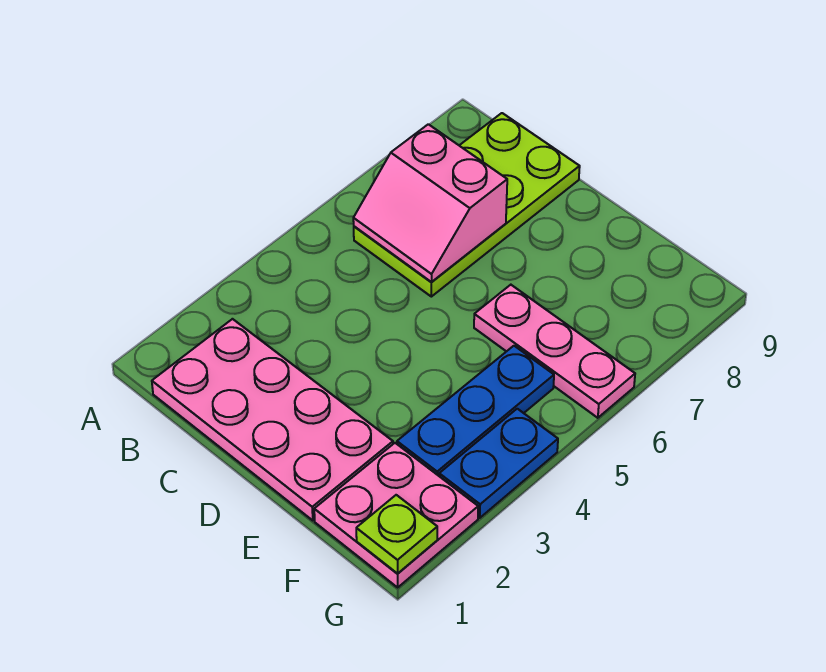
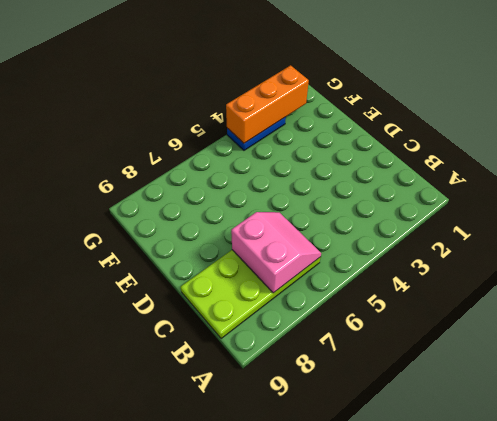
orange brick G2:G4 level 2 -> none
none -> pink plate B1:E2 level 1
none -> pink plate E6:G6 level 1

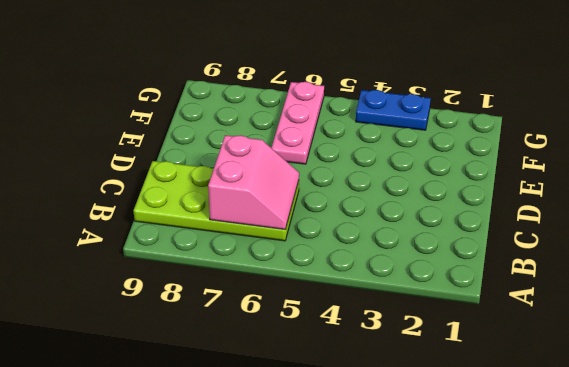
none -> pink plate B1:E2 level 1
none -> pink plate F1:G2 level 1

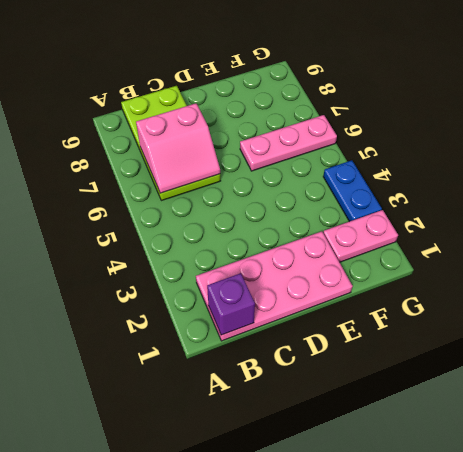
purple brick B1 level 2 -> none
pink plate F2:G2 level 1 -> pink plate F1:G2 level 1
none -> blue plate F3:F5 level 1
none -> lime plate G1 level 2

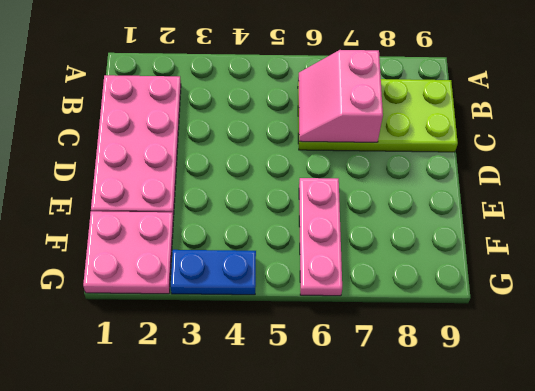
none -> blue plate F3:F5 level 1
none -> lime plate G1 level 2

